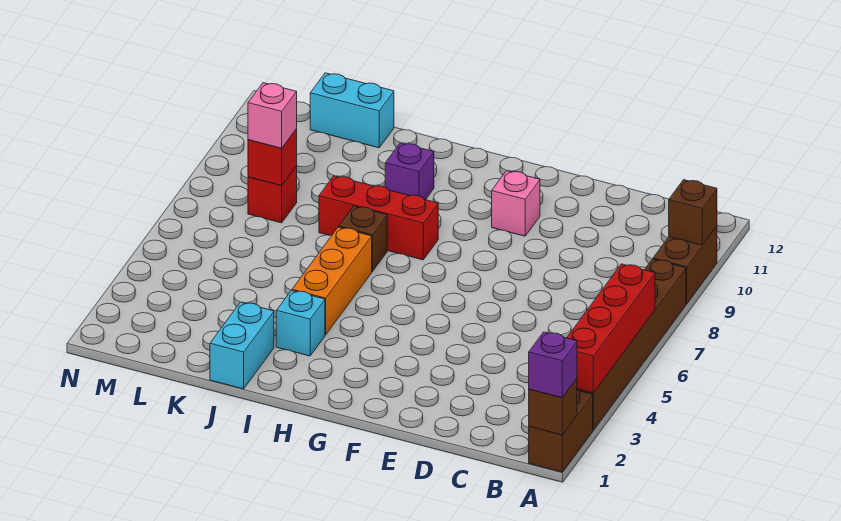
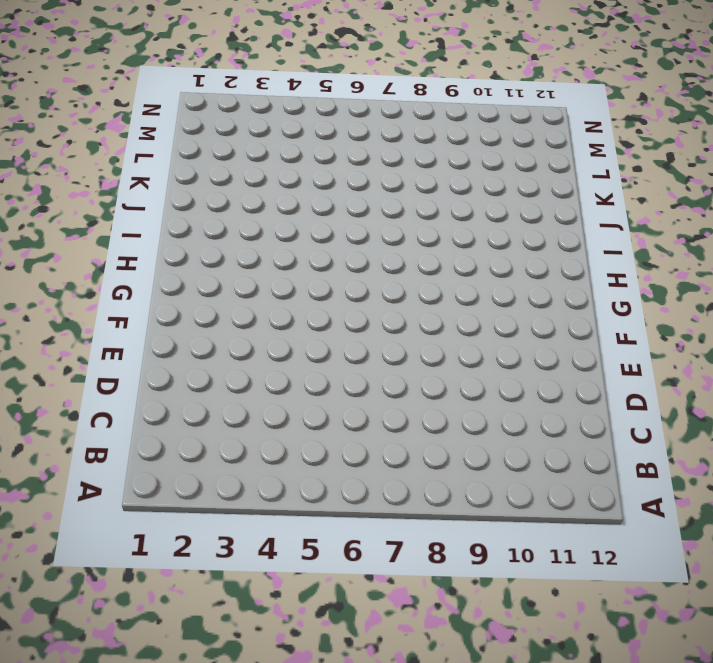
none -> brown brick A1:A2 level 1
none -> brown brick A3:A8 level 1
none -> brown brick A9:A10 level 1

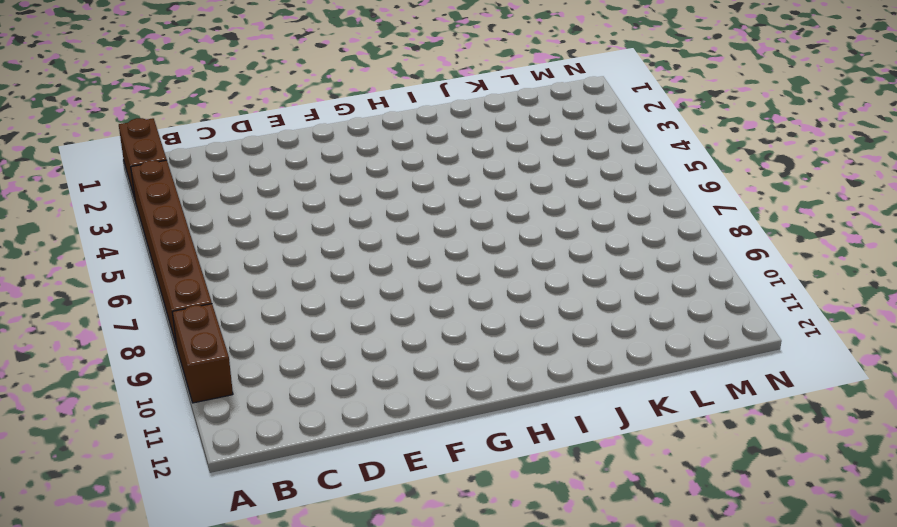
none -> pink brick F10 level 1
none -> red brick H8:J8 level 1
none -> cyan brick I3 level 1

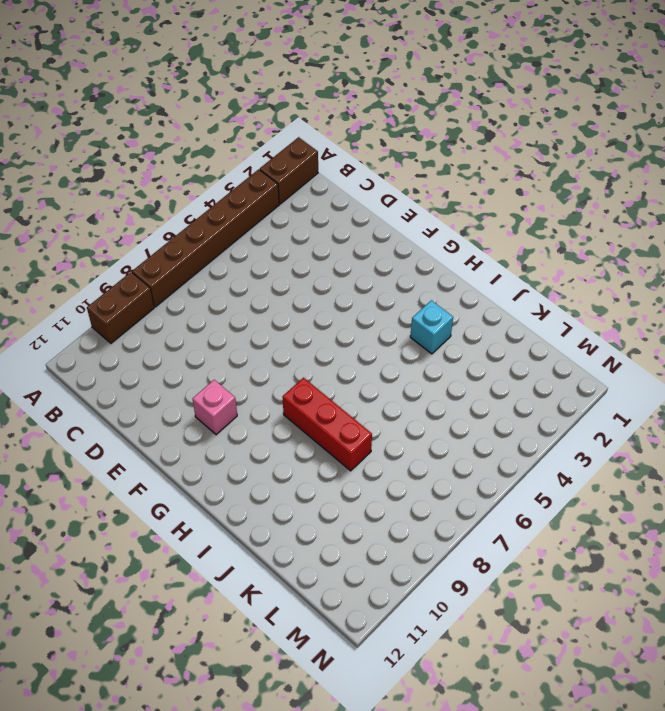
none -> orange brick I4:I6 level 1
none -> brown brick I7 level 1
none -> purple brick I10 level 1

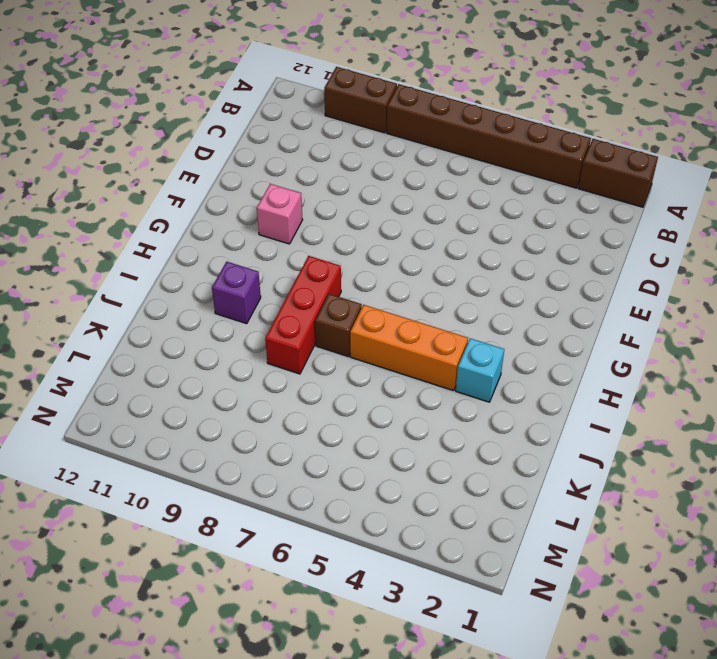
none -> cyan brick J1:J2 level 1
none -> cyan brick K12:L12 level 1
none -> red brick L8 level 1

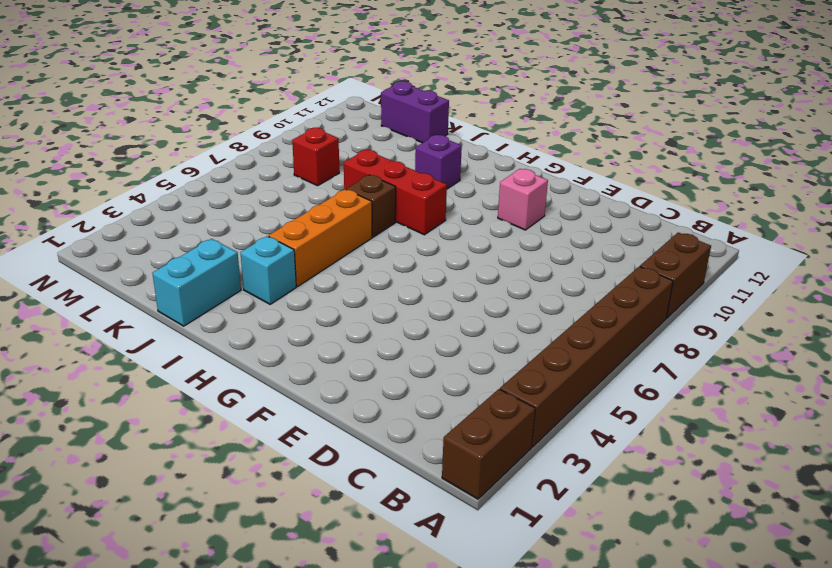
purple brick K12:L12 level 1 -> cyan brick K12:L12 level 1
none -> brown brick A1 level 2
none -> red brick A3:A6 level 2
none -> brown brick A10 level 2

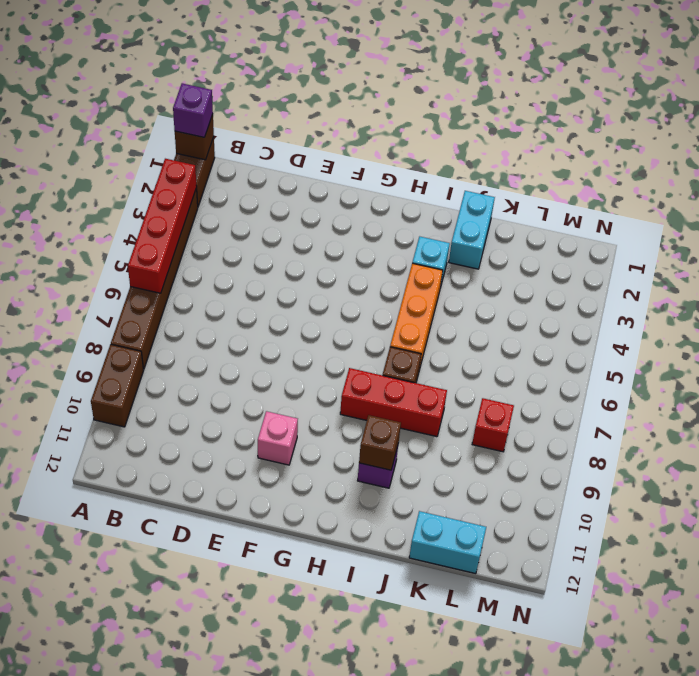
brown brick I10 level 2 -> brown brick A10 level 2
none -> red brick L8 level 2
none -> pink brick L8 level 3

